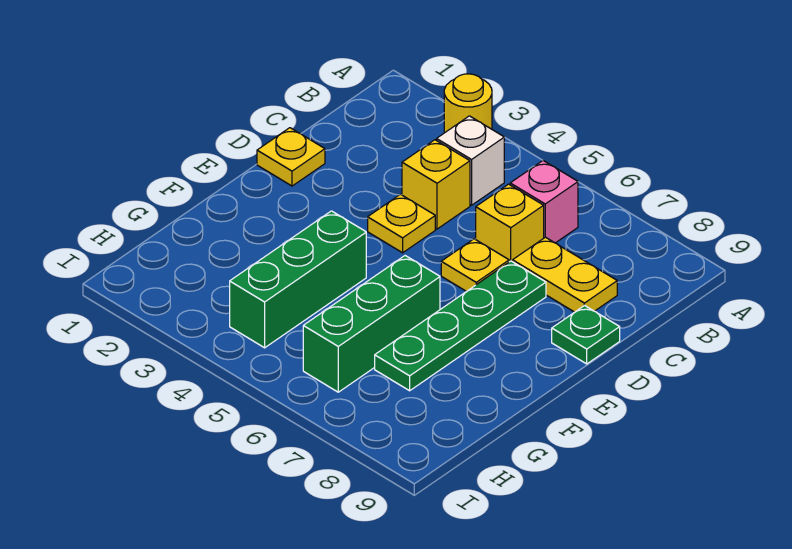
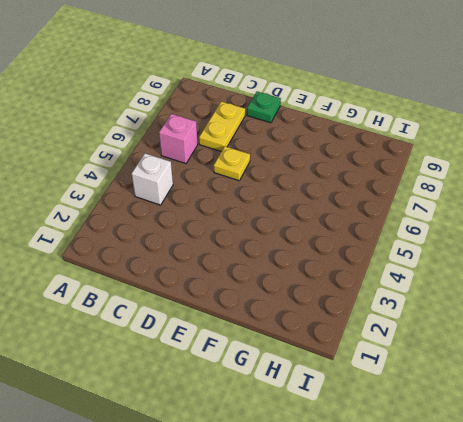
none -> yellow round brick A3 level 1
none -> yellow brick C4 level 1
none -> yellow brick C6 level 1

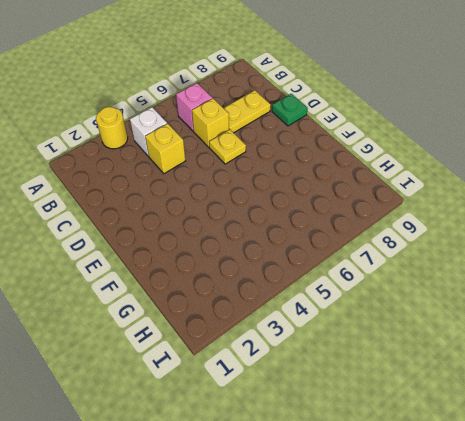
none -> yellow plate D1 level 1
none -> yellow plate D4 level 1
none -> green plate D7:G7 level 1

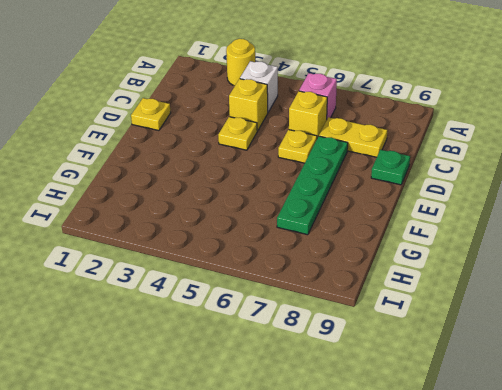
none -> green brick F4:H4 level 1
none -> green brick F6:H6 level 1

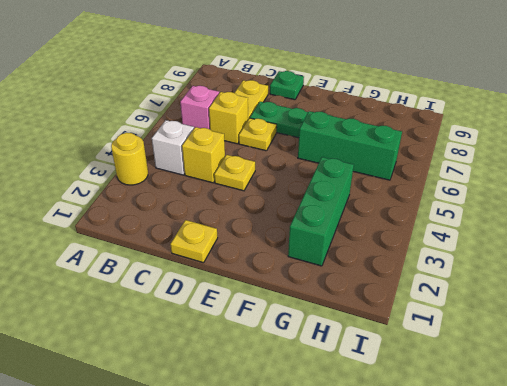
green brick G2:G4 level 1 -> green brick F4:H4 level 1

